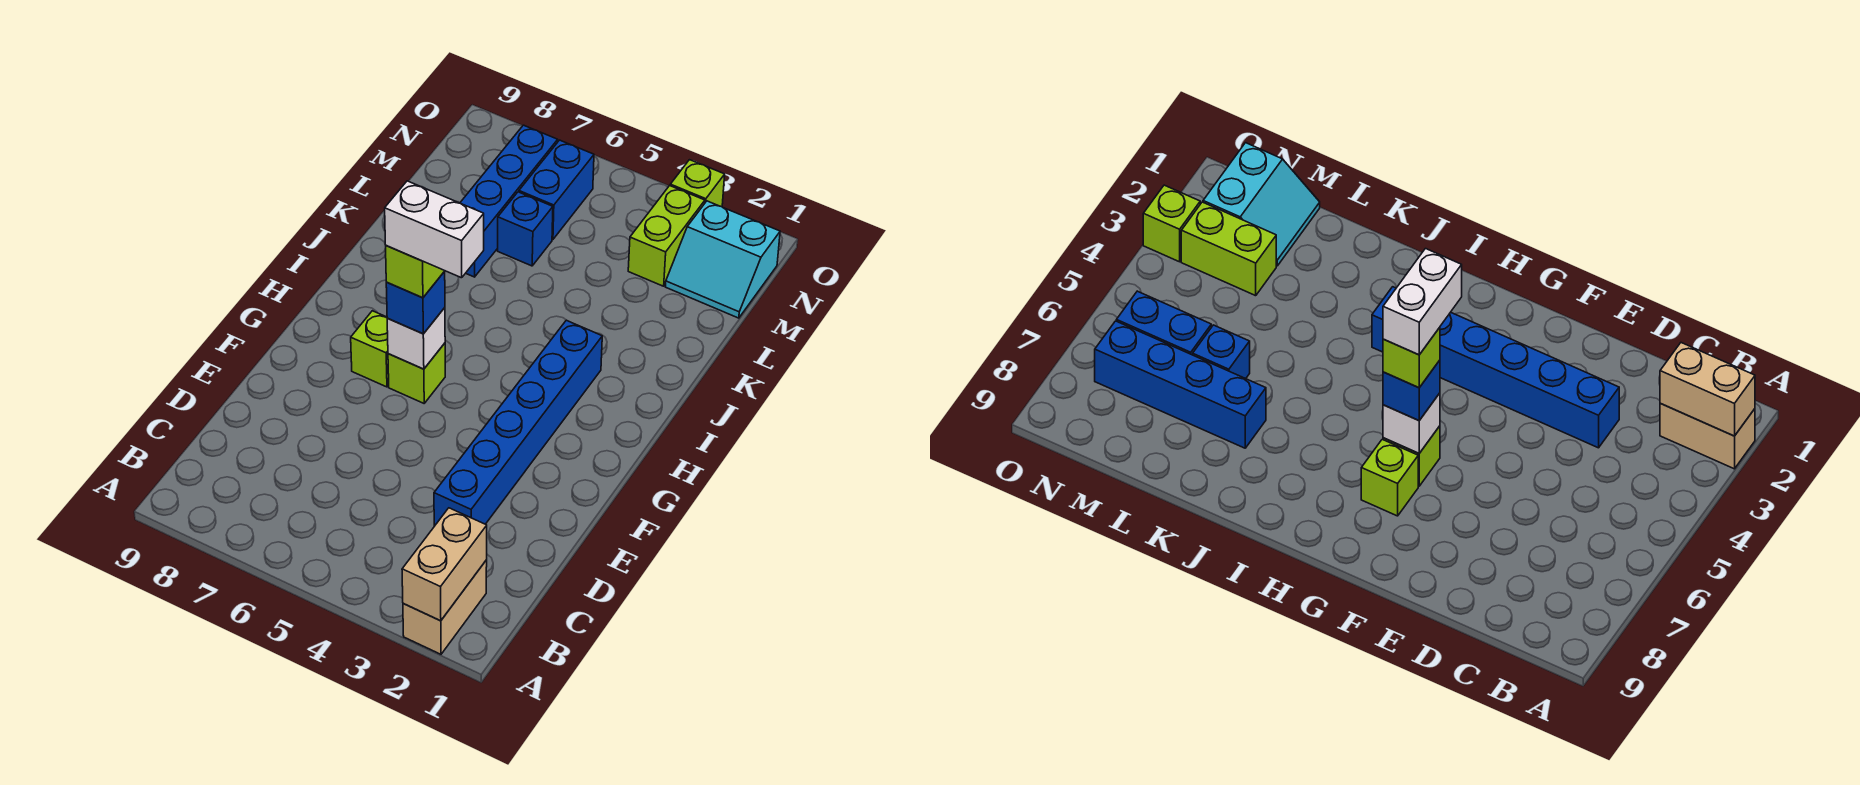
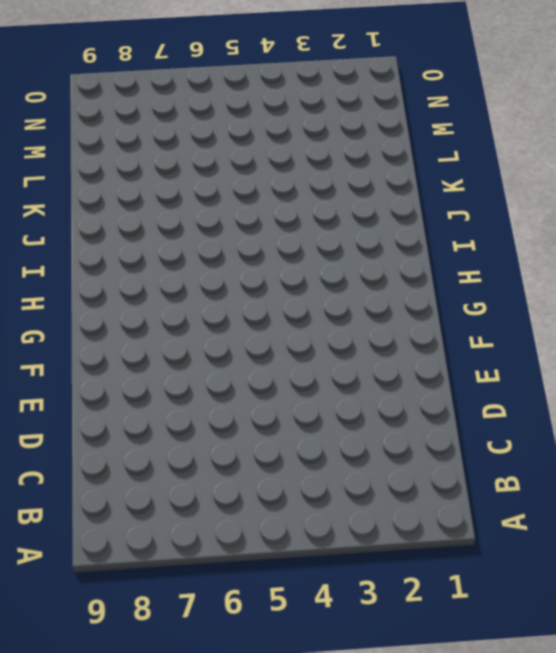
none -> tan brick A2:B2 level 1
none -> blue brick D3:I3 level 1
none -> lime brick G6 level 1

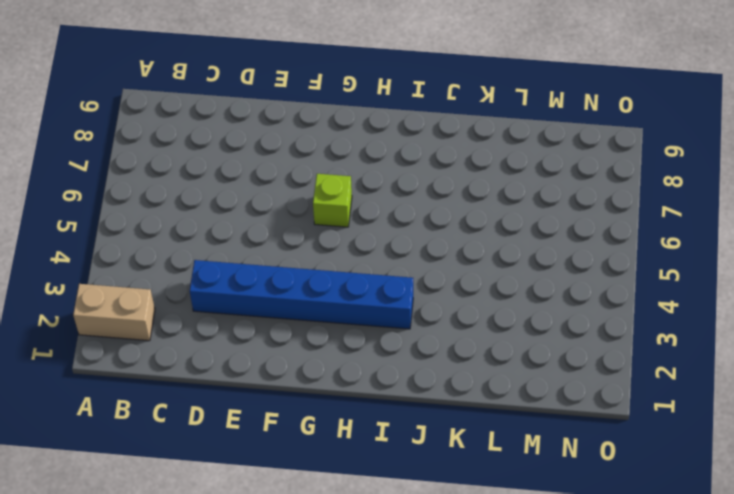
none -> lime brick G7 level 1
none -> blue brick K7:N7 level 1
none -> blue brick L6 level 1

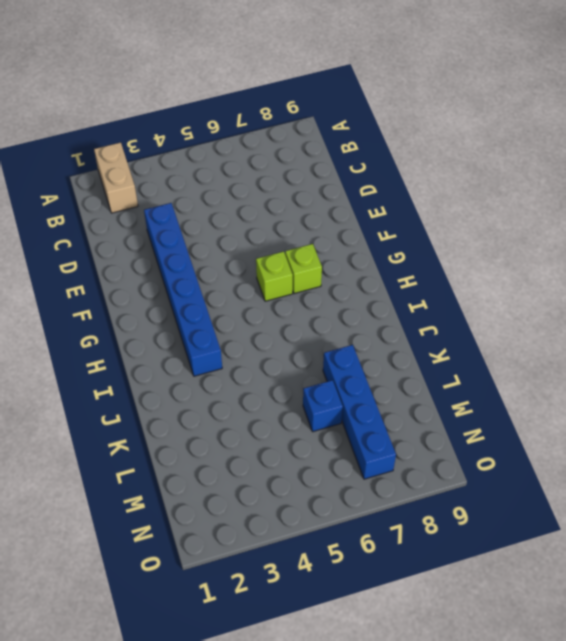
none -> cyan slope M1:N2 level 1 top N
none -> lime brick M3:N3 level 1
none -> blue brick M6:N6 level 1

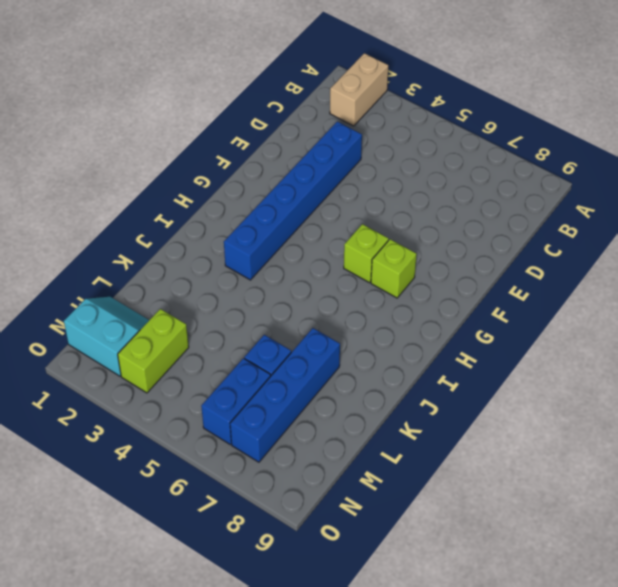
none -> lime brick O3 level 1
none -> tan brick A2:B2 level 2
none -> white brick G6 level 2

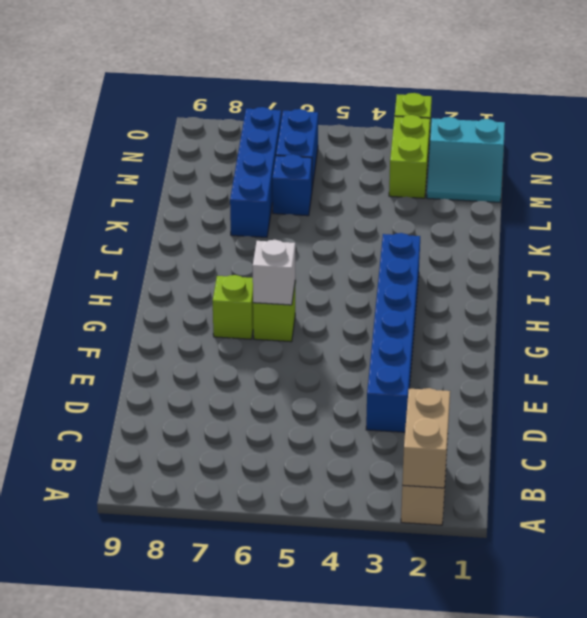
none -> blue brick G6 level 3
none -> lime brick G6 level 4
none -> white brick G5:G6 level 5

